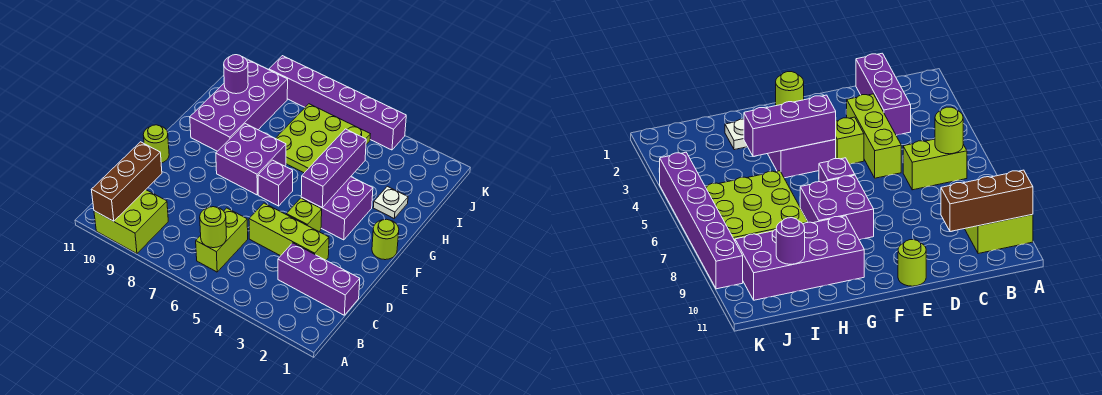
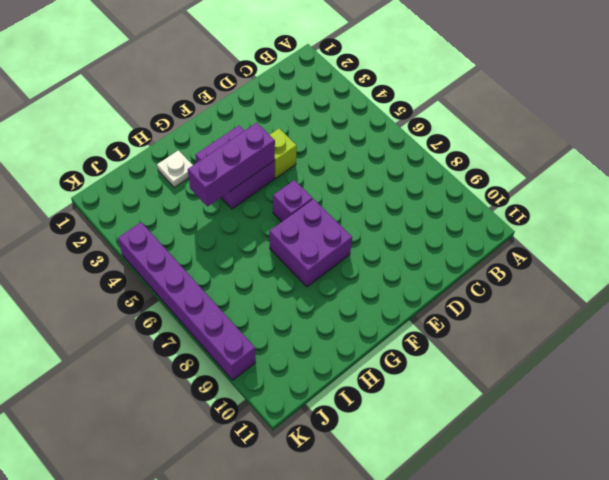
none -> lime brick A9:B10 level 1
none -> lime brick B6:C6 level 1
none -> purple brick C1:C3 level 1

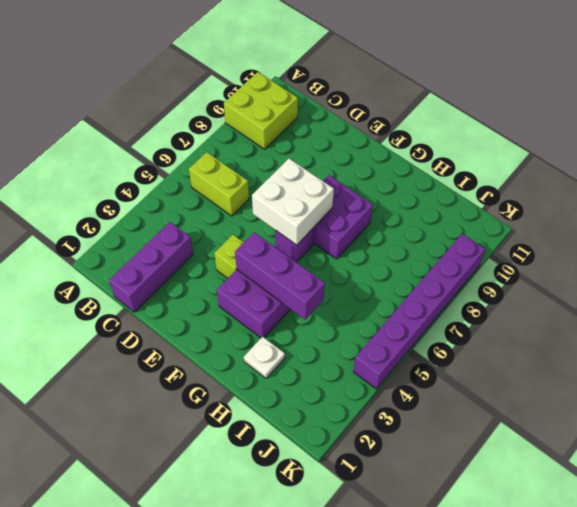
white brick E6:F7 level 2 -> none
none -> lime brick D3:D5 level 1
none -> lime round brick E11 level 1
none -> lime round brick F1 level 1

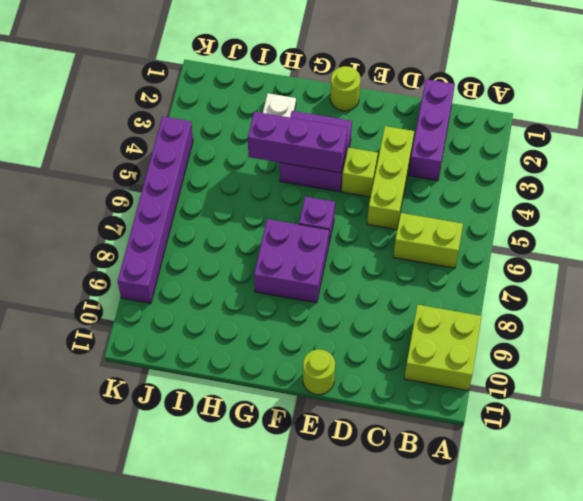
none -> purple brick G9:J10 level 1
none -> lime plate H5:J7 level 1
none -> brown brick A10:C10 level 2

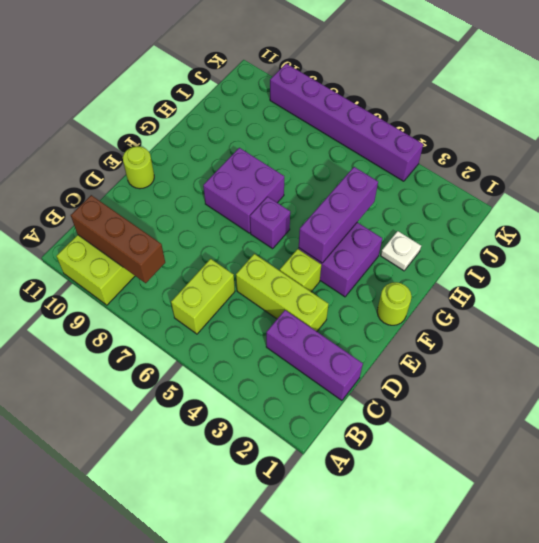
brown brick B8:B10 level 2 -> brown brick A10:C10 level 2
none -> purple brick G9:J10 level 1
none -> lime plate H5:J7 level 1
none -> lime round brick B6 level 2

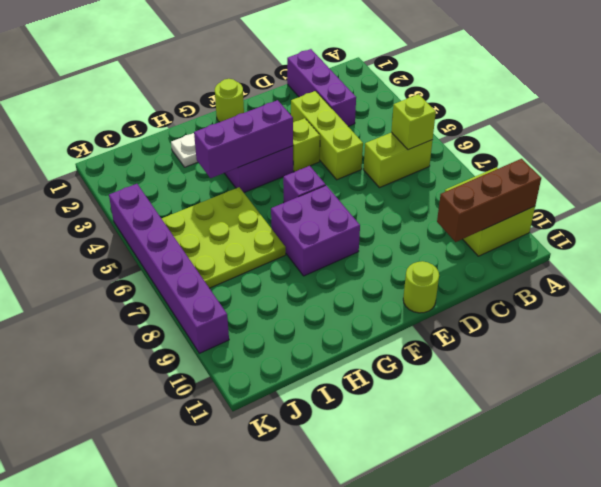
lime brick B6 level 2 -> lime round brick B6 level 2
none -> purple brick G9:J10 level 1
none -> purple round brick I10 level 2

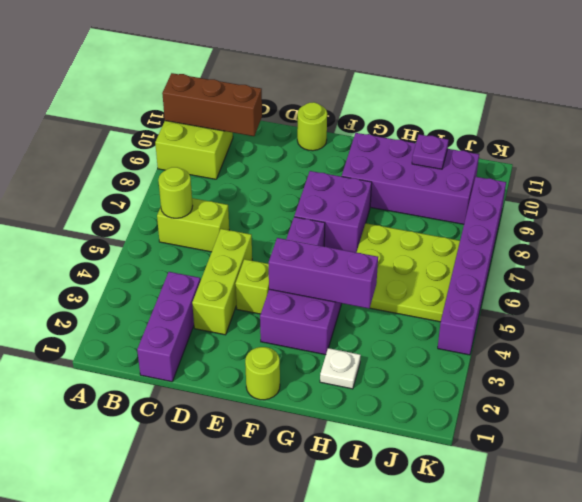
purple plate I10 level 2 -> purple round brick I10 level 2

